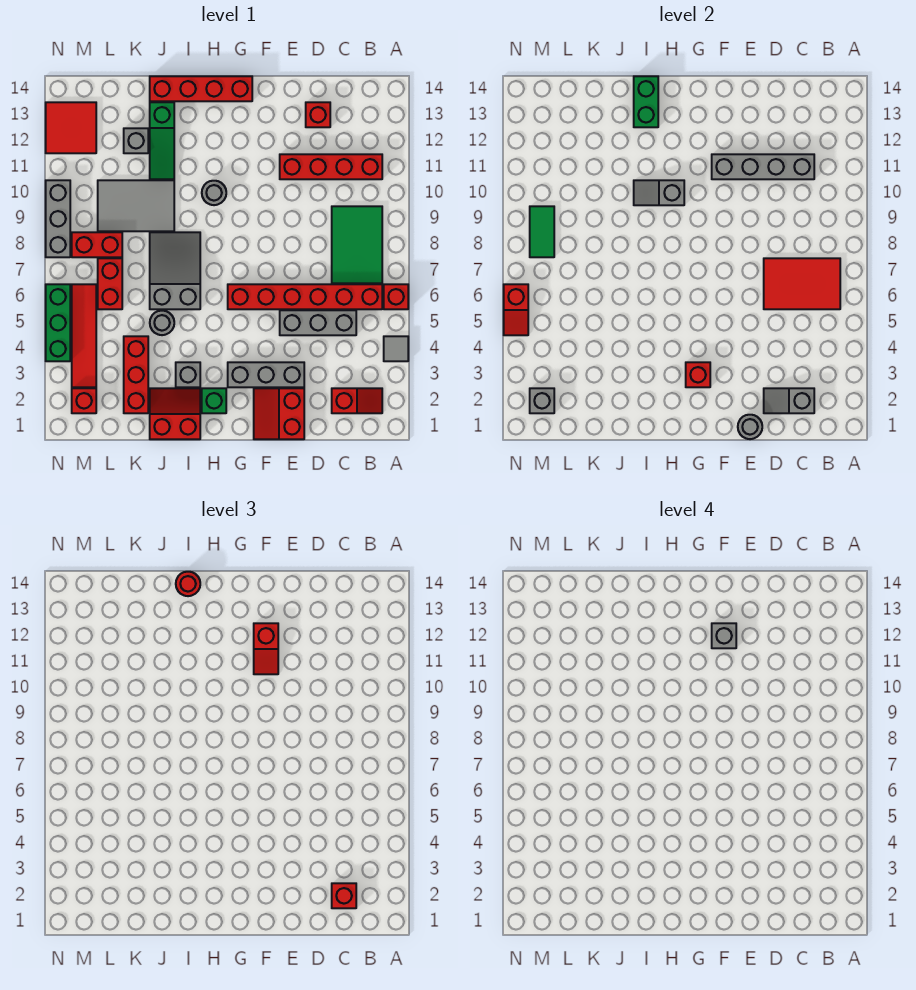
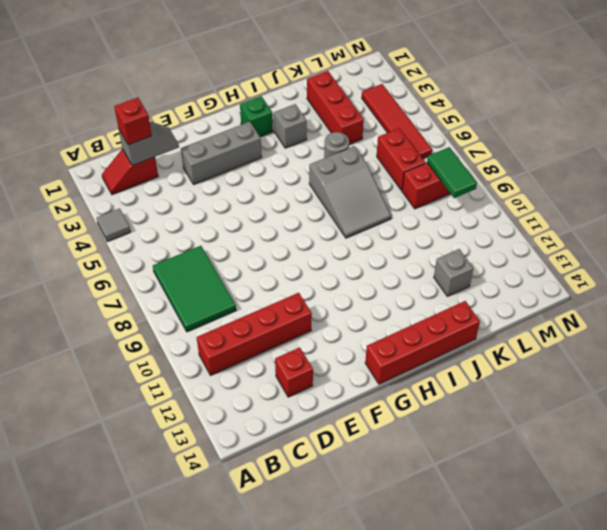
none -> red brick A6 level 1
none -> red brick B6:G6 level 1
none -> grey brick C5:E5 level 1
none -> red slope E1:F2 level 1 top E

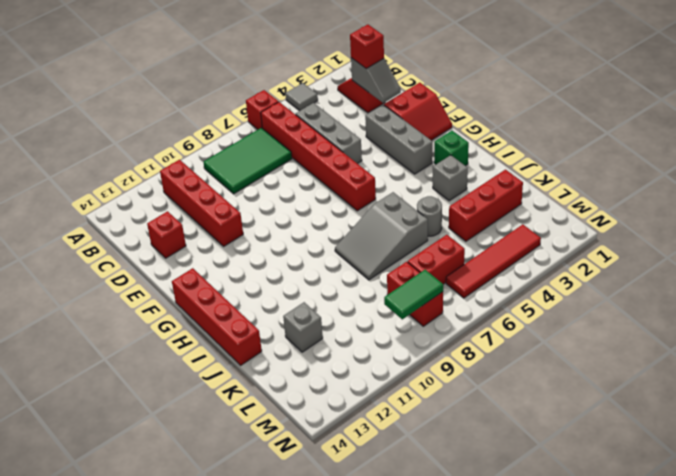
none -> grey round brick H10 level 1
none -> red slope I1:J2 level 1 top 1
none -> grey tile J9:L10 level 1
none -> green slope J11:J13 level 1 top 13

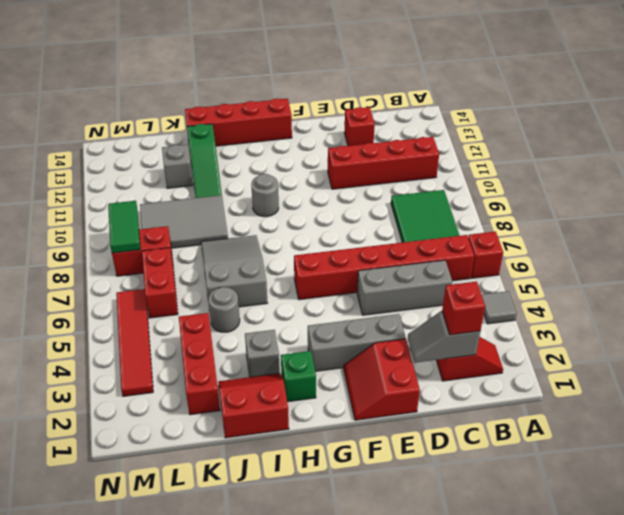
none -> red brick M2 level 1
none -> red tile M12:N13 level 1
none -> green brick N4:N6 level 1
none -> grey brick N8:N10 level 1

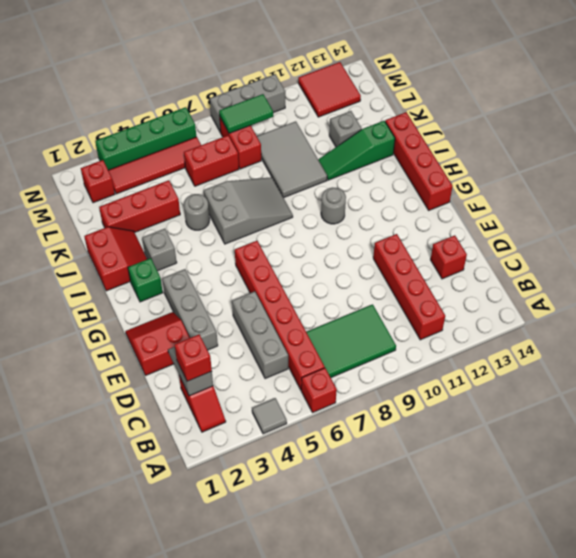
green brick N3:N6 level 1 -> green brick N4:N6 level 1
none -> red tile B6:D7 level 2
none -> grey brick C11:F11 level 2
none -> grey round brick E1 level 2
none -> red brick G3 level 2

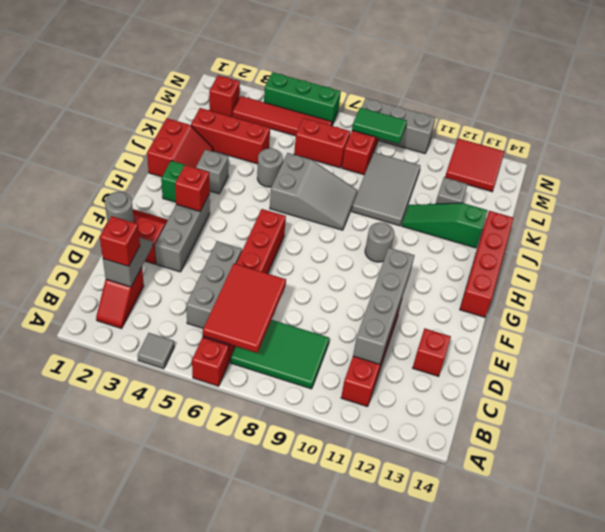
none -> grey slope H10:I10 level 2 top H
none -> green brick I13:I14 level 2
none -> grey brick M2 level 2
none -> red slope N5:N6 level 2 top 6

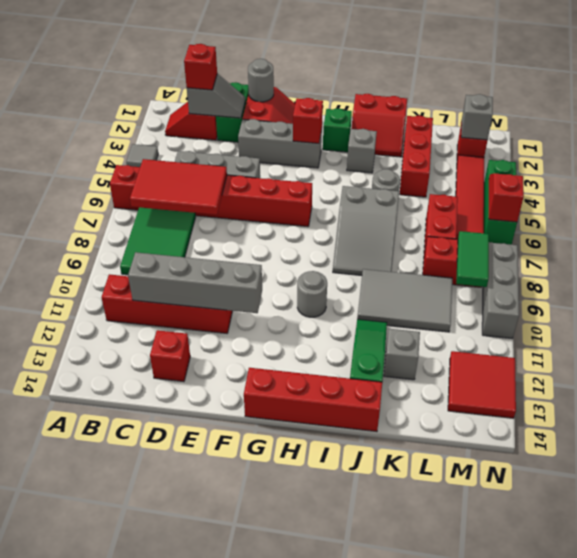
green brick D1:D2 level 1 -> green brick I13:I14 level 2
none -> grey slope H10:I10 level 2 top H
none -> red slope F11:F12 level 3 top 12
none -> red round brick I14 level 3
none -> grey brick F12 level 4

